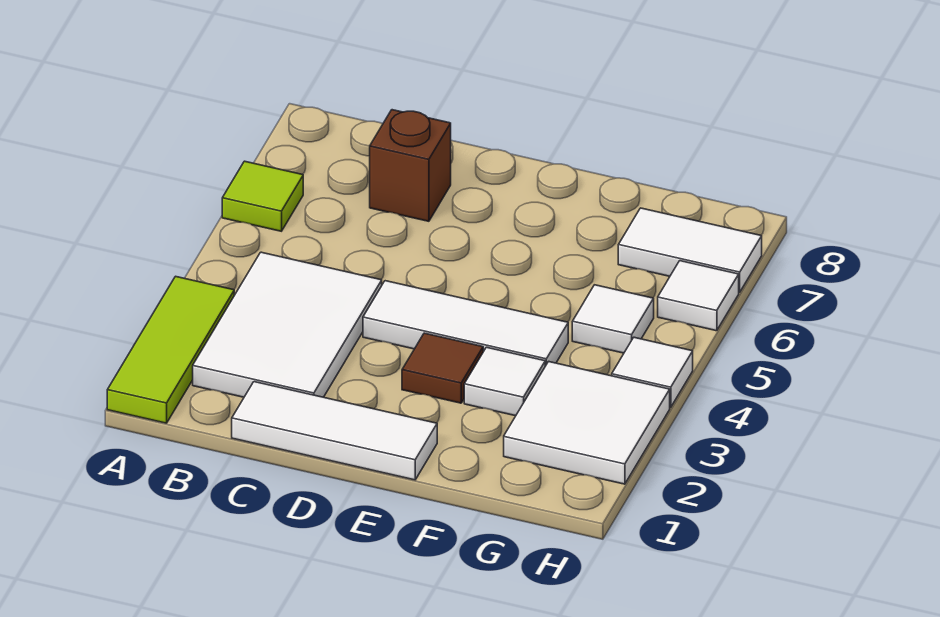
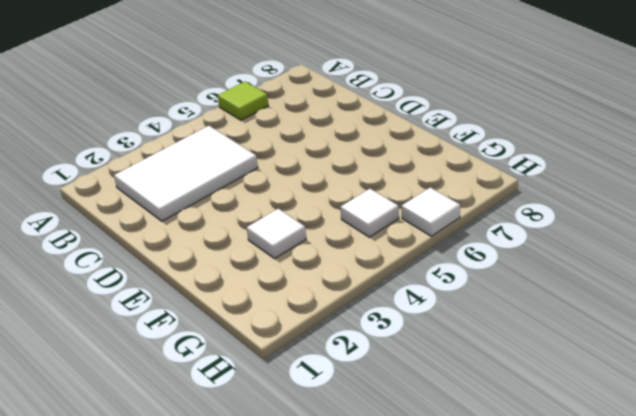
none -> lime tile A1:A3 level 1
none -> white tile C1:E1 level 1
none -> brown brick C7 level 1

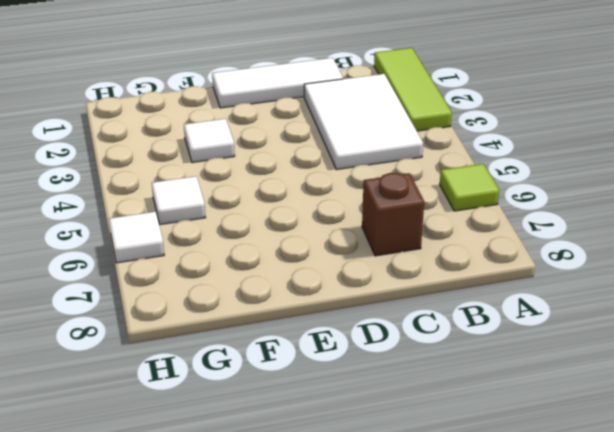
none -> white tile D4:F4 level 1
none -> brown tile E3 level 1
none -> white tile G2:H3 level 1

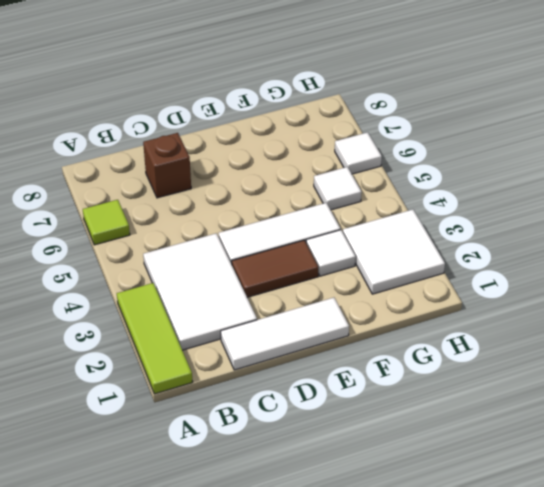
brown tile D3:E3 level 1 -> brown tile E3 level 1
none -> white tile G7:H7 level 1
none -> white tile H4 level 1

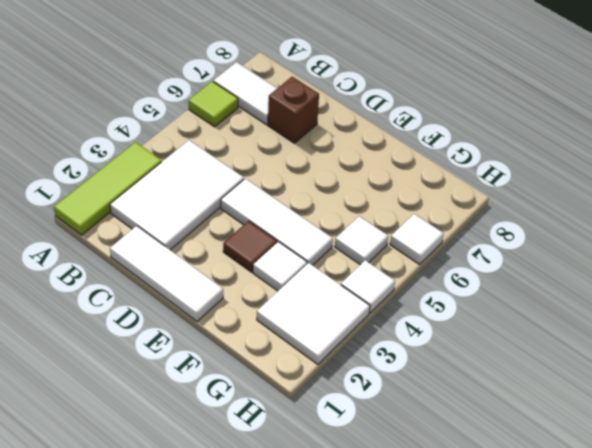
white tile A7:B7 level 1 -> white tile G7:H7 level 1

